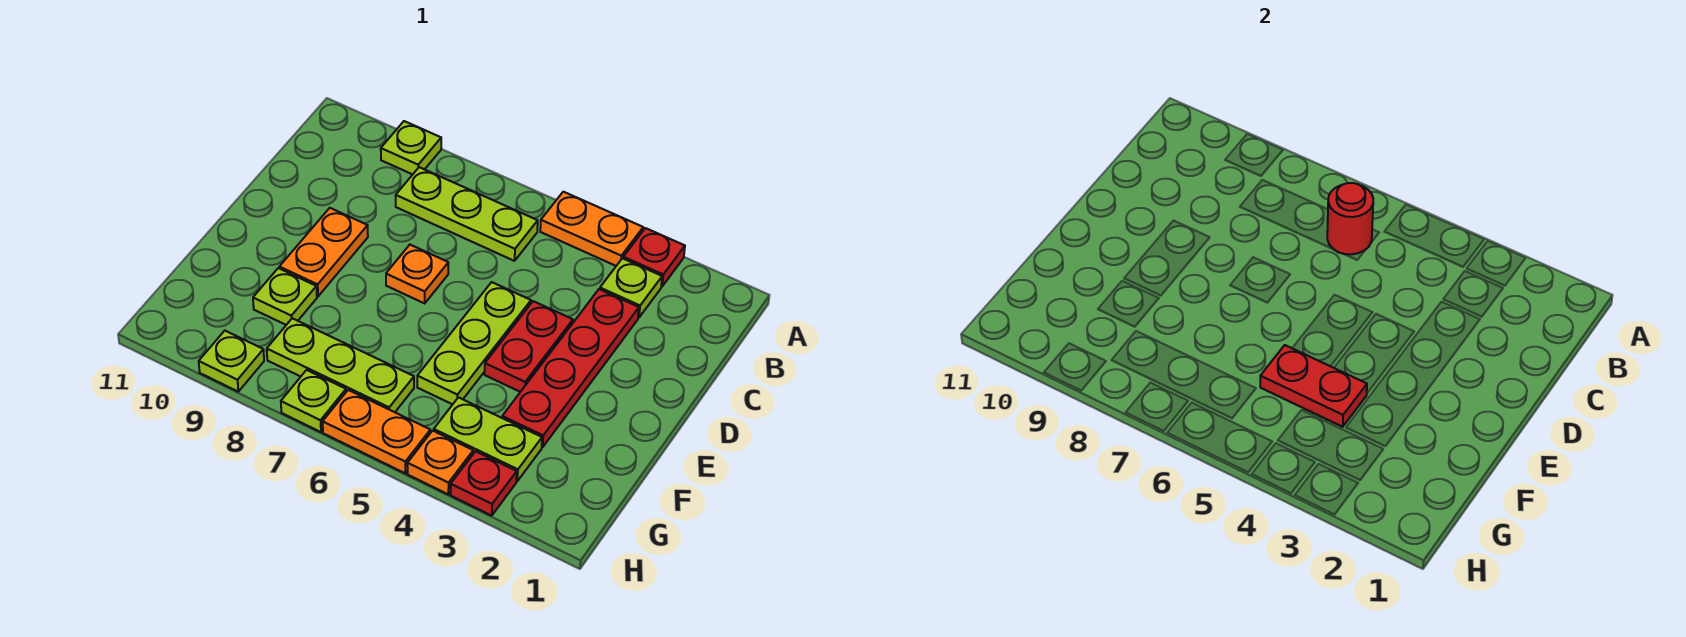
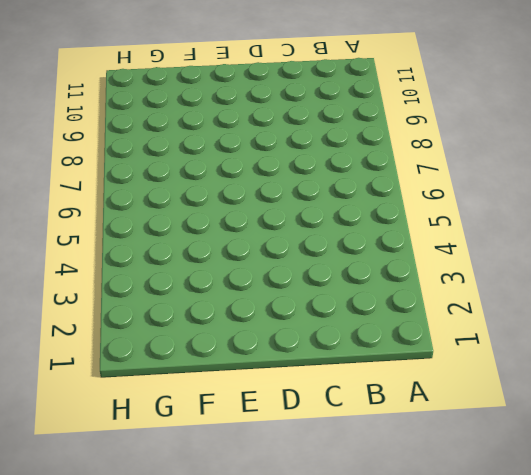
none -> red plate A3 level 1
none -> orange plate A4:A5 level 1
none -> lime plate A9 level 1

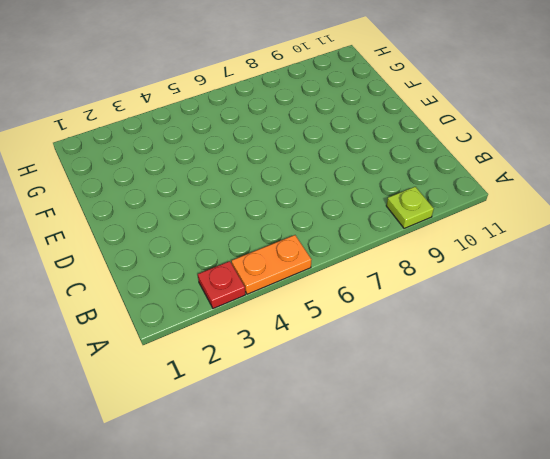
none -> lime plate B3 level 1
none -> lime plate B6:B8 level 1
none -> red plate C3:F3 level 1

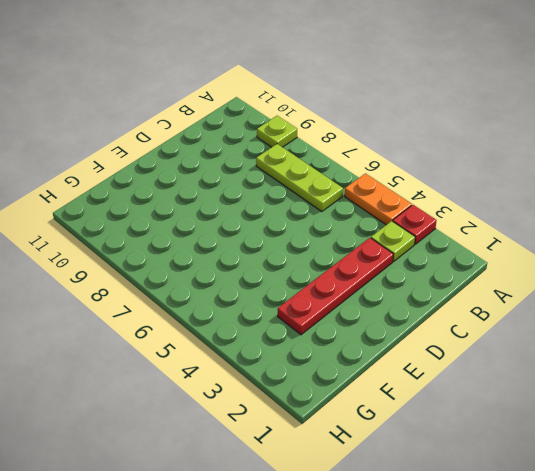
none -> red plate D4:E4 level 1
none -> lime plate D5:F5 level 1
none -> orange plate D7 level 1

